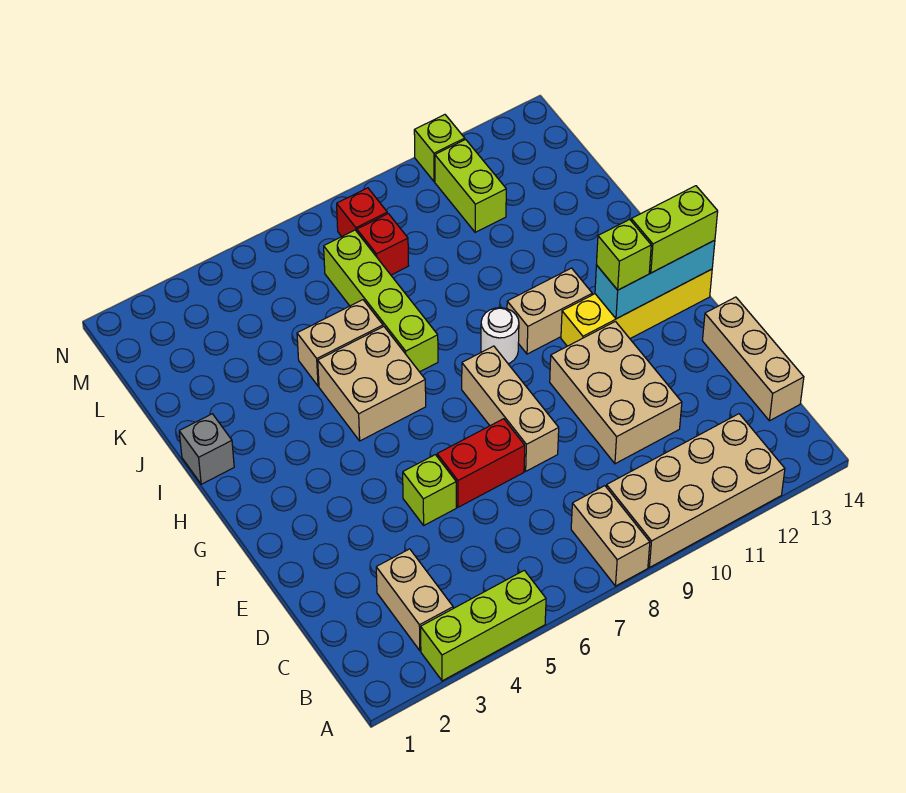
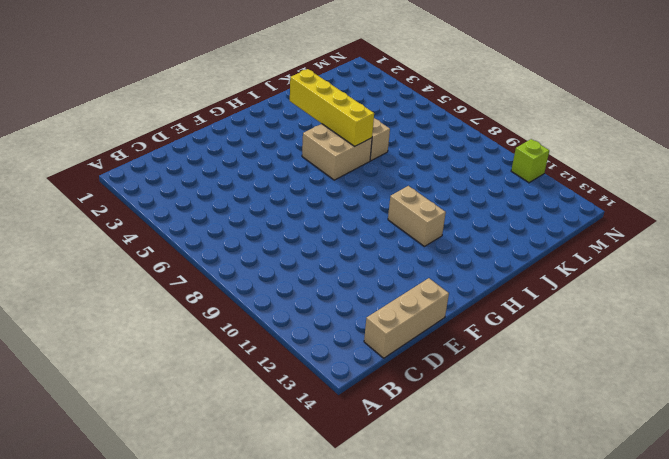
yellow brick I3:I6 level 2 -> yellow brick G11:G14 level 1
none -> lime brick A3:A5 level 1
none -> tan brick A8:B8 level 1
none -> tan brick A9:B12 level 1

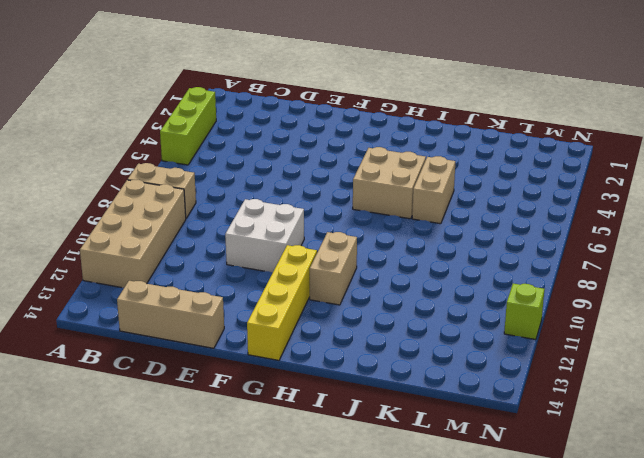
white brick E9:F10 level 1 -> tan brick D10:F11 level 1
none -> tan brick B3:C3 level 1
none -> lime brick E5 level 1
none -> red brick E6:E7 level 1

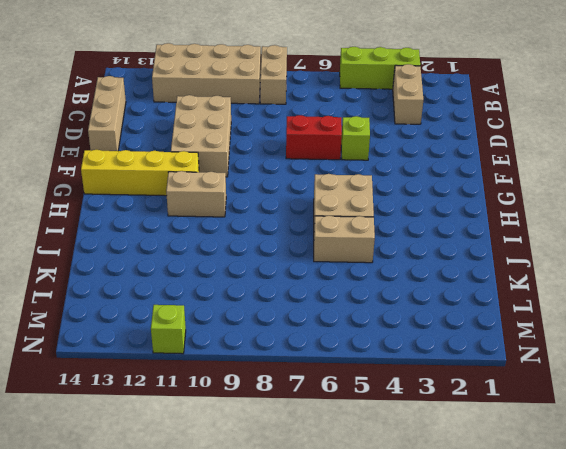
none -> tan brick E8:G8 level 1
none -> white round brick H9 level 1
none -> grey brick I1 level 1

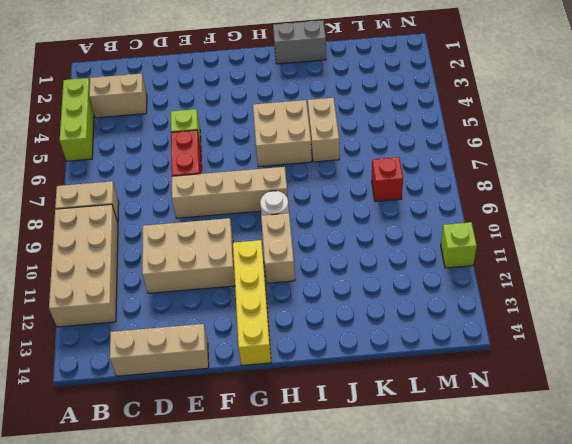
tan brick E8:H8 level 1 -> tan brick E8:G8 level 1
grey brick I1:J1 level 1 -> grey brick I1 level 1
none -> lime brick I7:L7 level 1
none -> lime brick L11:M11 level 1
none -> red brick M8 level 1

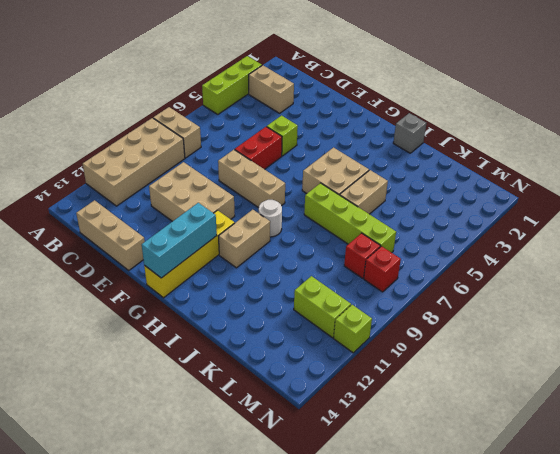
none -> lime brick G12 level 3
none -> lime brick G13:G14 level 3

